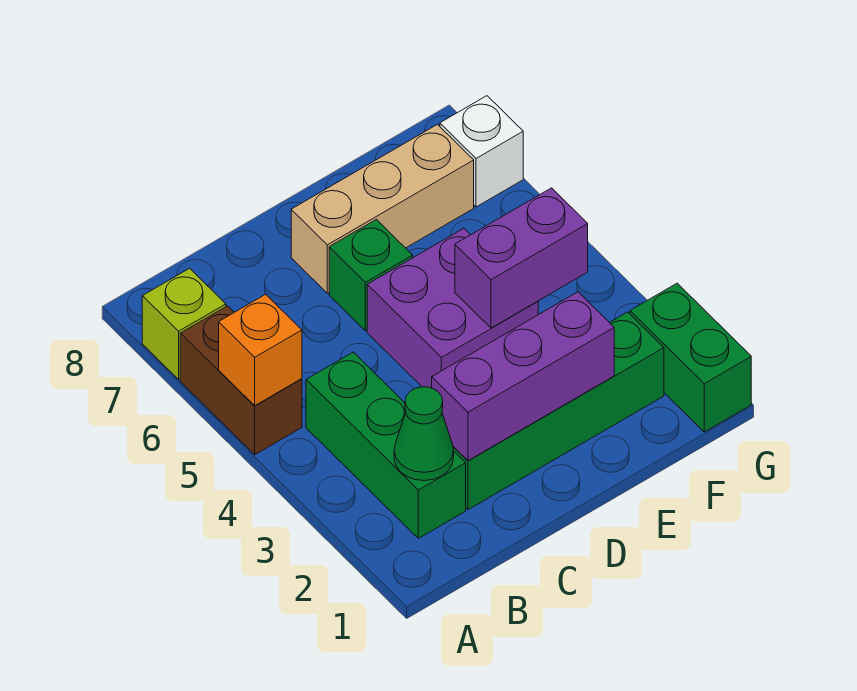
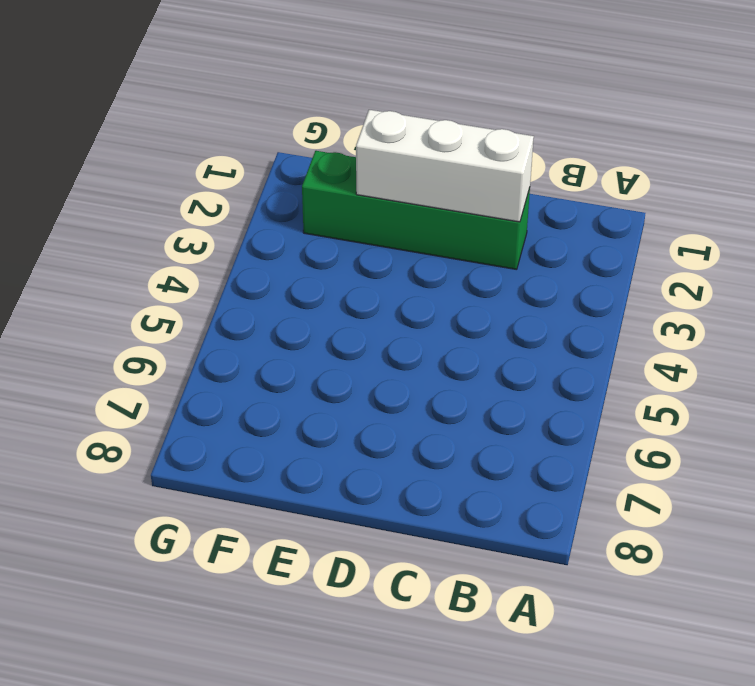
white brick C2:E2 level 2 -> purple brick C2:E2 level 2
none -> brown brick A5:A6 level 1
none -> lime brick A7 level 1
none -> green brick B2:B4 level 1

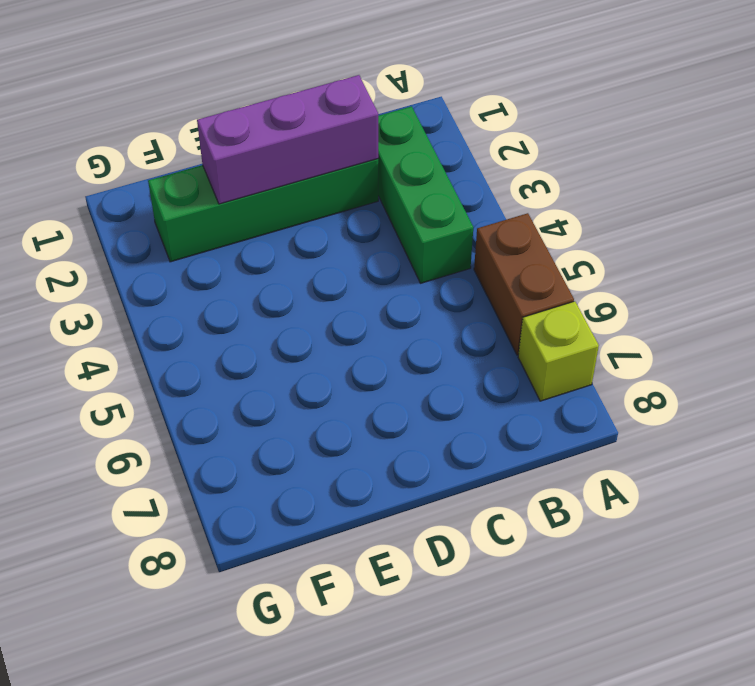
none -> purple brick D4:E5 level 1
none -> green brick D6 level 1
none -> tan brick D7:F7 level 1

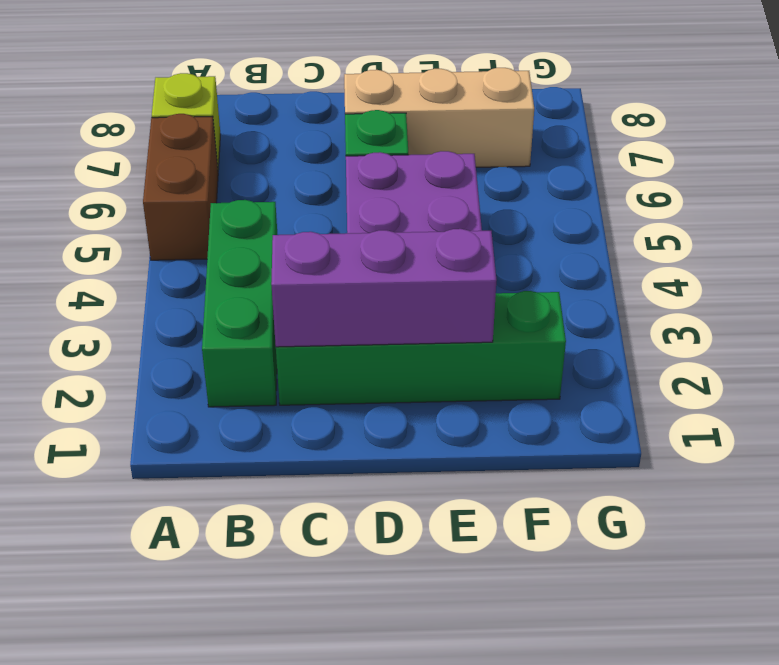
none -> green brick G1:G2 level 1
none -> white brick G7 level 1
none -> orange brick A5 level 2

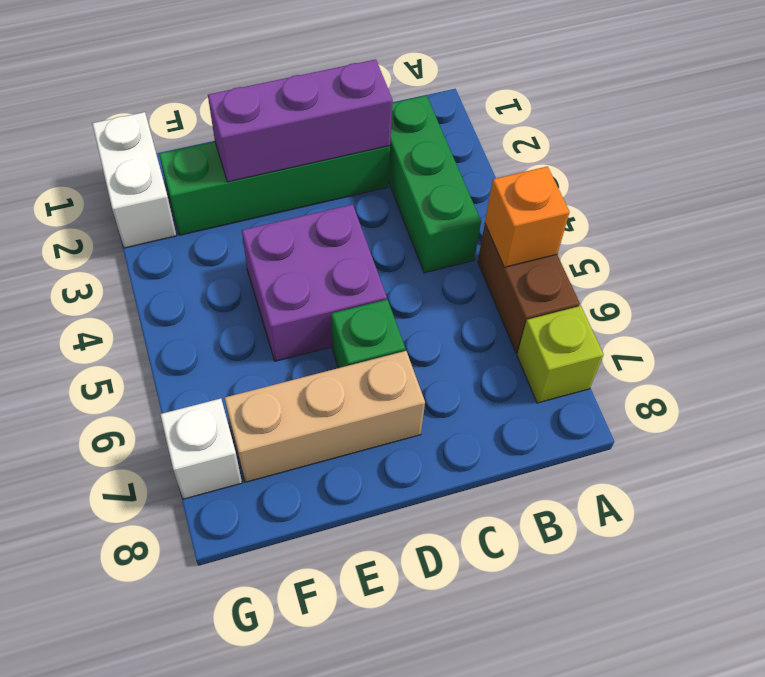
white brick G1:G2 level 1 -> green brick G1:G2 level 1
none -> green cone B2 level 2
none -> purple brick E4:F4 level 2

